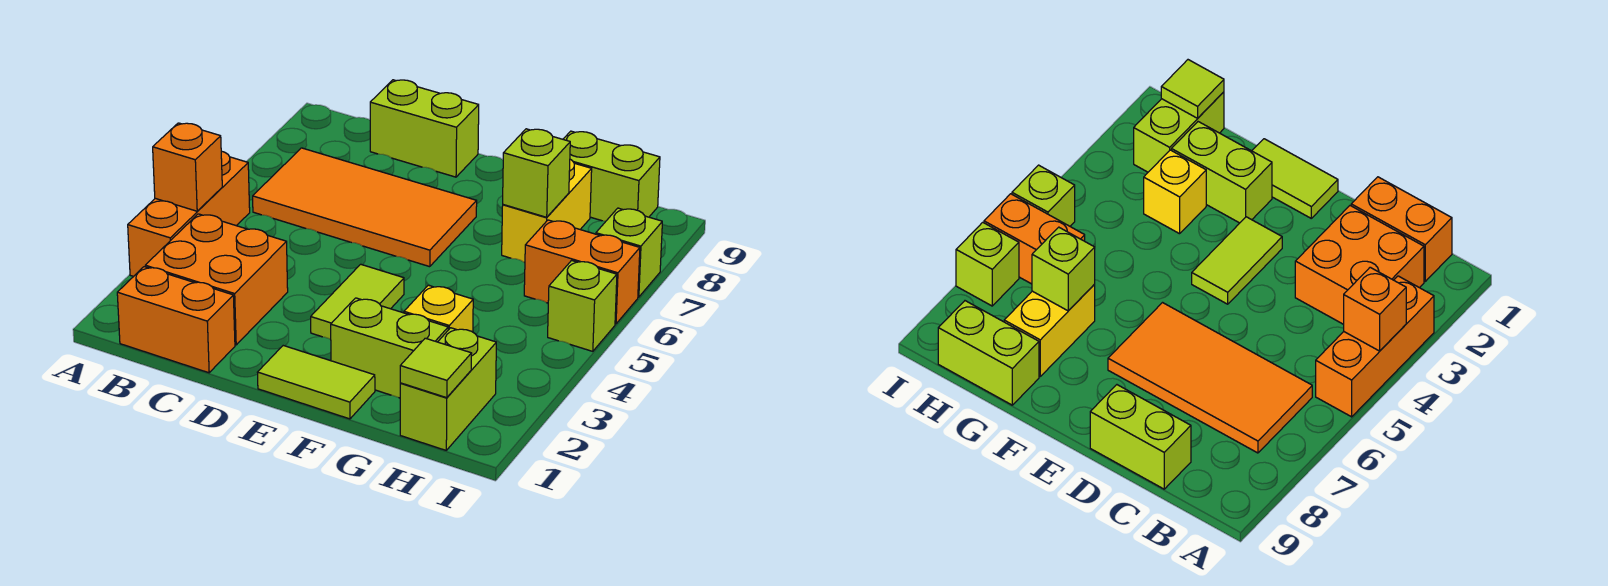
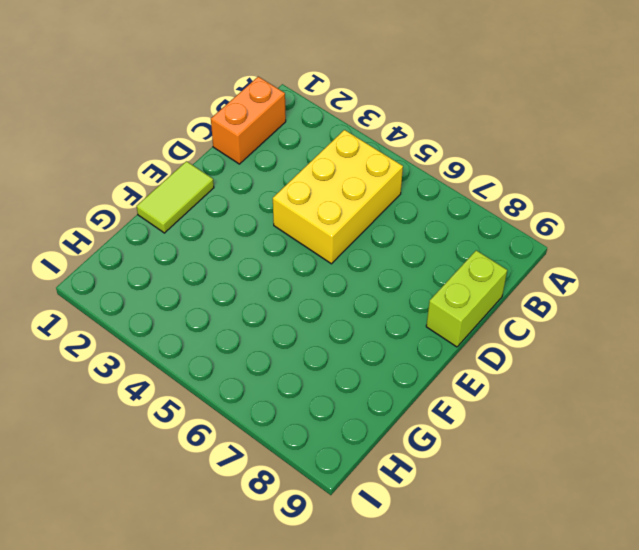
yellow brick B4:D5 level 1 -> none
none -> orange brick A3:A5 level 1
none -> orange brick B2:C3 level 1
none -> orange tile B6:E7 level 1

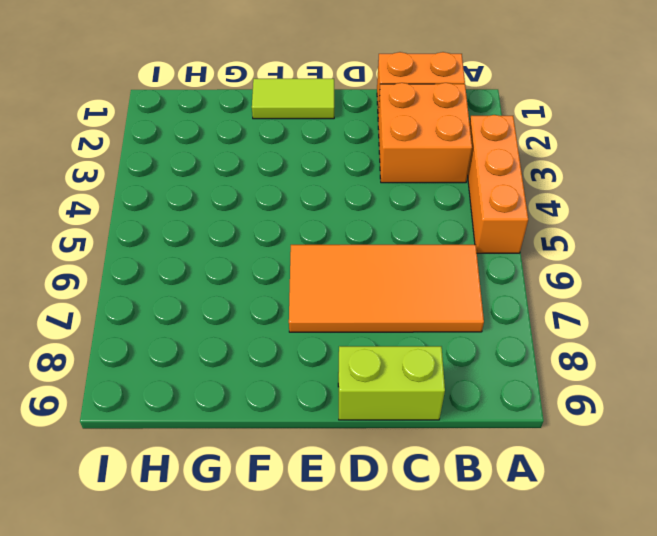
none -> lime tile E3:E4 level 1
none -> lime brick F2:G2 level 1
none -> yellow brick G3 level 1

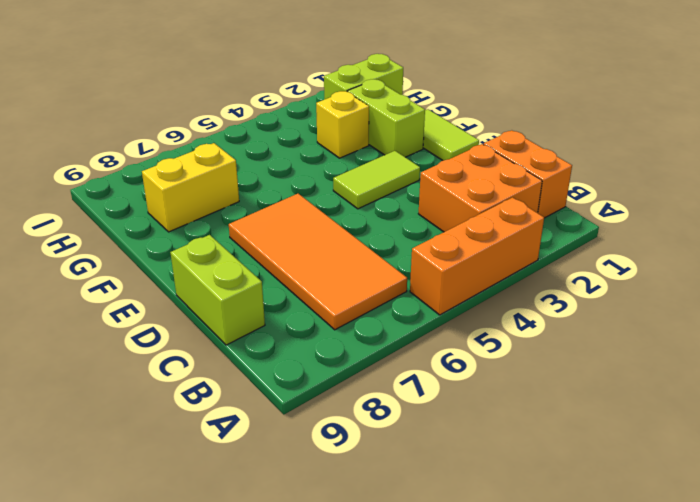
none -> lime brick G9:H9 level 1
none -> orange brick H6:I6 level 1
none -> lime brick I5 level 1

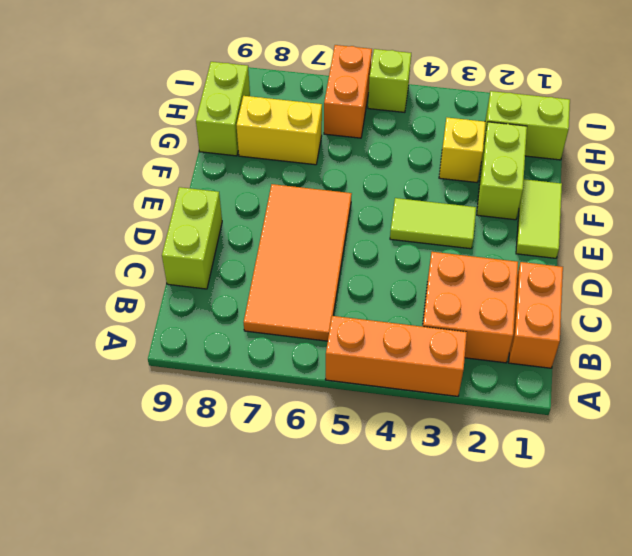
none -> lime brick I7 level 1
none -> orange brick A4 level 2
none -> lime brick G7 level 2

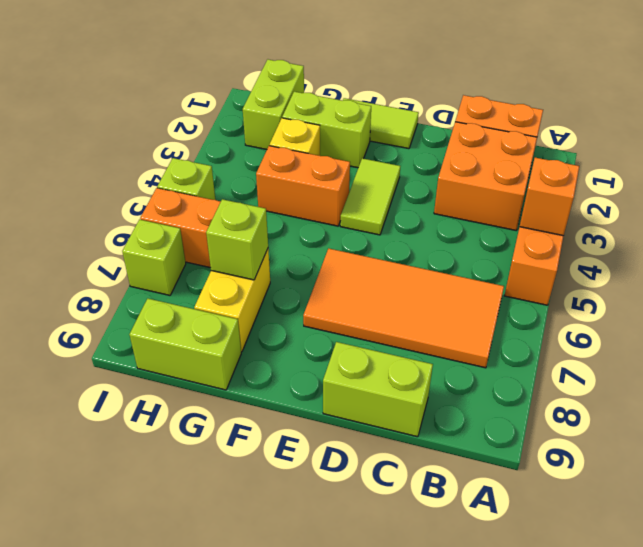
orange brick F4:G4 level 1 -> none
none -> lime tile H1 level 2

